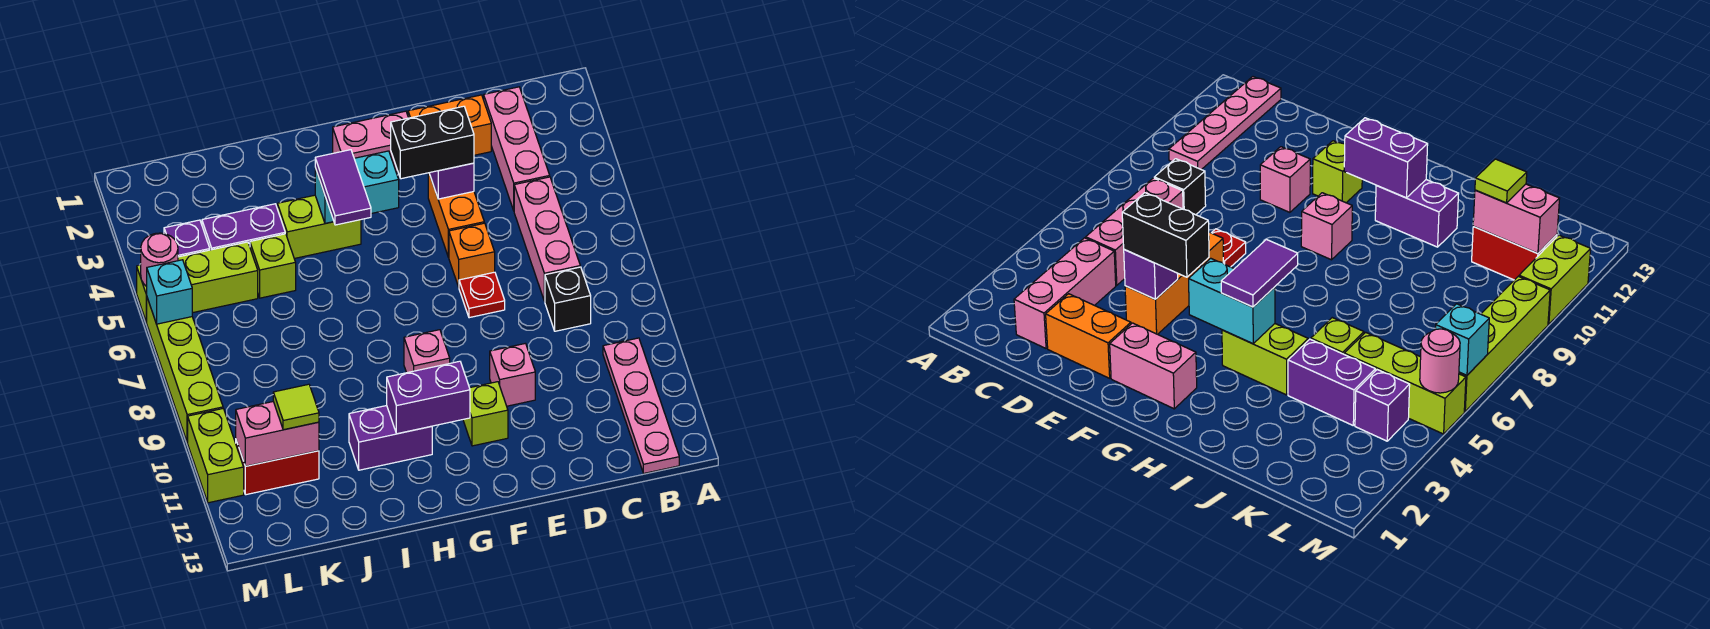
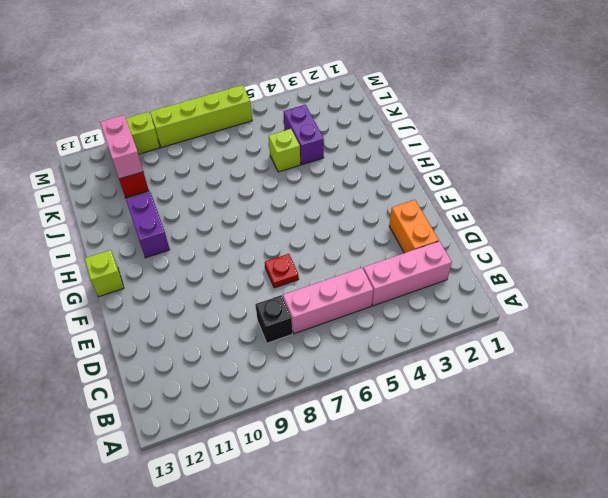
lime brick G13 level 1 -> lime brick F11 level 1
none -> pink plate B10:B13 level 1
none -> orange brick E4:E5 level 1
none -> orange brick E6 level 1
none -> pink brick E10 level 1

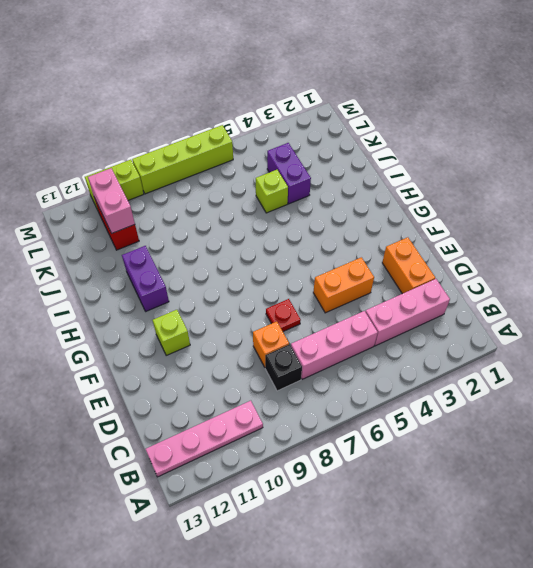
orange brick D8 level 1 -> orange brick E6 level 1
none -> pink brick E10 level 1
none -> pink brick F2:G2 level 1
none -> pink brick G9 level 1
none -> lime brick H4:I4 level 1

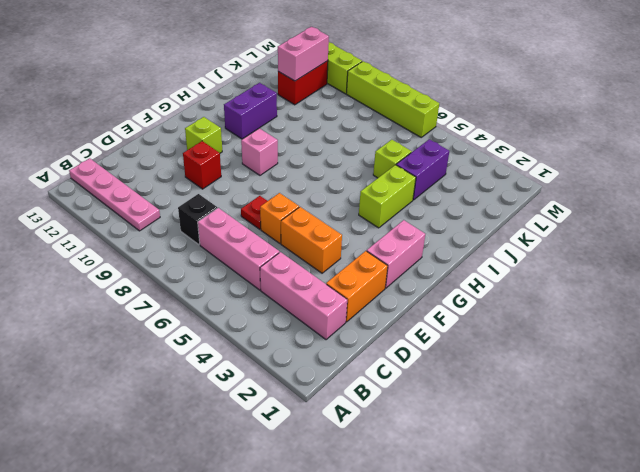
red brick E10 level 1 -> pink brick E10 level 1
none -> lime brick K5:M5 level 1
none -> purple brick L4 level 1
none -> purple brick E4 level 2
none -> cyan brick G4:H4 level 2

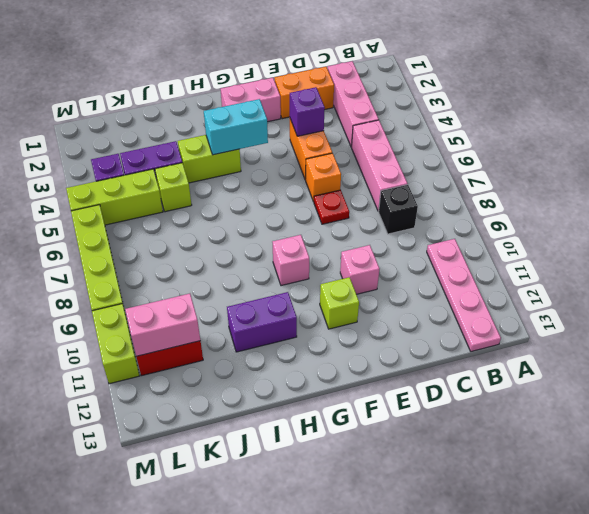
none -> purple brick G11:H11 level 2
none -> pink round brick M5 level 2
none -> cyan brick M6 level 2
none -> black brick E4:F4 level 3

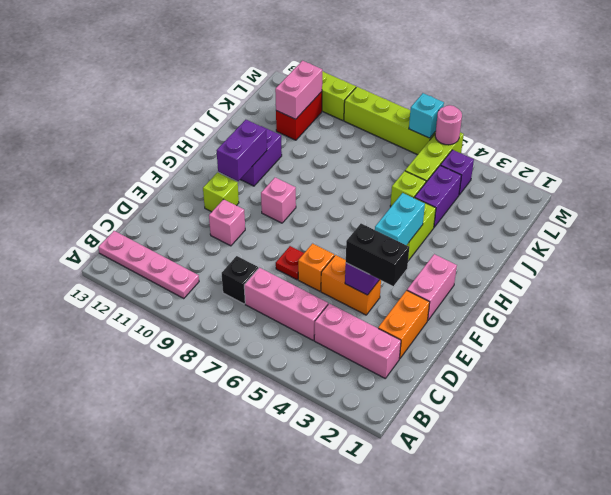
black brick E3:E4 level 3 -> black brick E4:F4 level 3
none -> purple tile H4:H5 level 3
none -> lime tile K11 level 3

